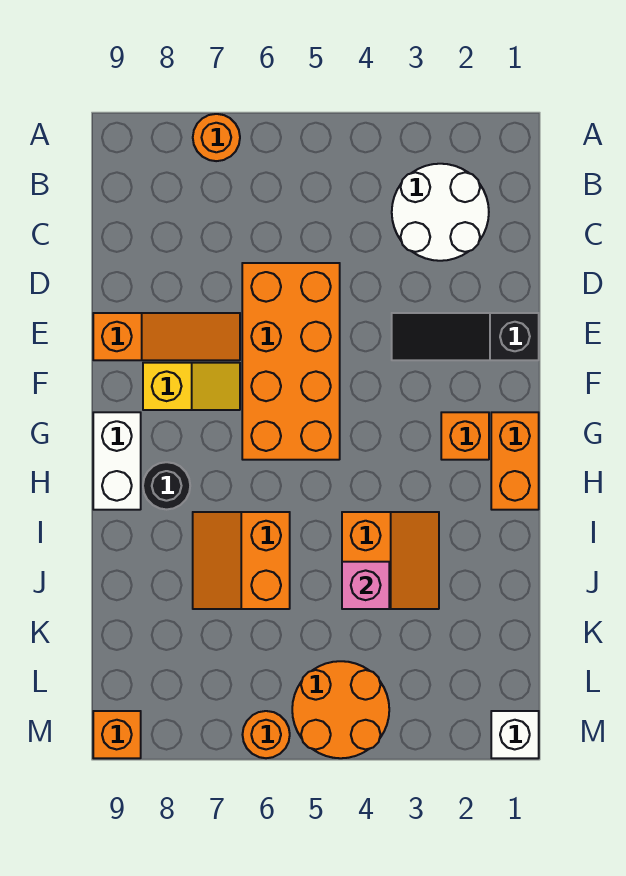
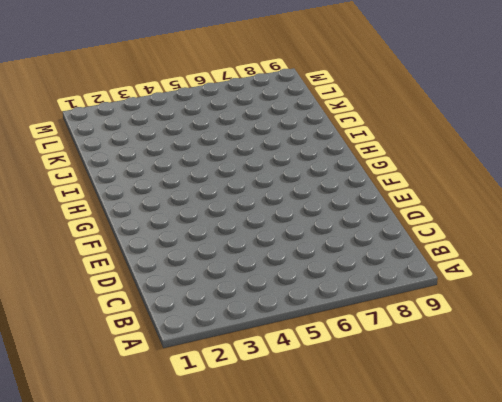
none -> orange round brick A7 level 1
none -> white round brick B2:C3 level 1
none -> orange brick D5:G6 level 1

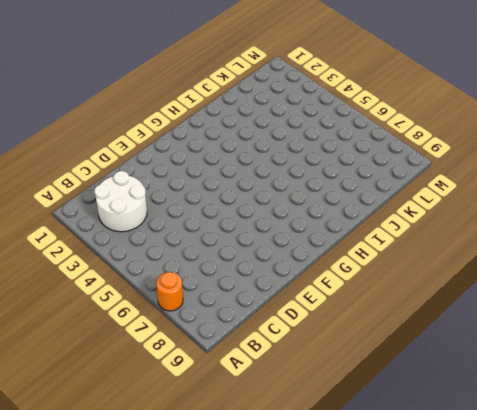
none -> orange brick D5:G6 level 1
none -> black slope E1:E3 level 1 top 1
none -> orange slope E7:E9 level 1 top 9

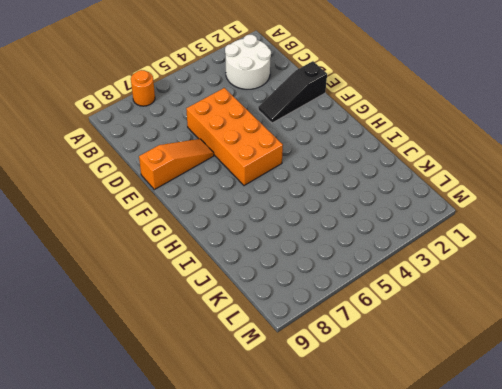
none -> yellow slope F7:F8 level 1 top 8
none -> orange brick G1:H1 level 1
none -> orange brick G2 level 1

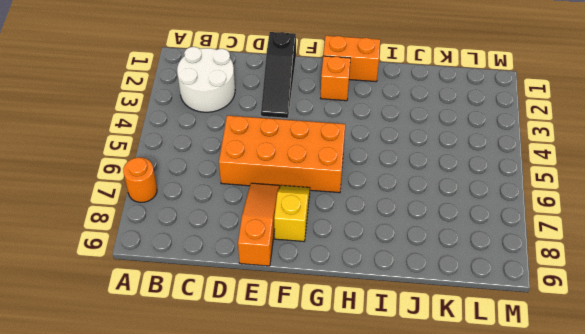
none -> white brick G9:H9 level 1
none -> black round brick H8 level 1
none -> orange slope I3:J4 level 1 top 4

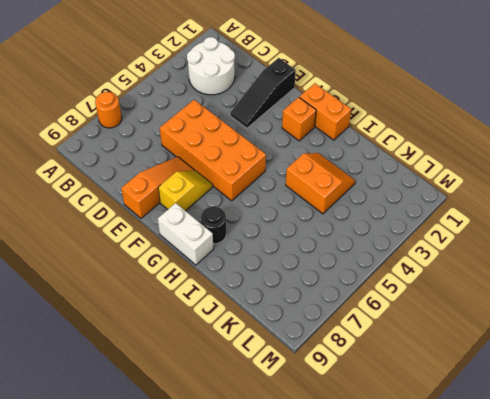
none -> orange slope I6:J7 level 1 top 6
none -> orange round brick L4:M5 level 1
none -> white brick M1 level 1

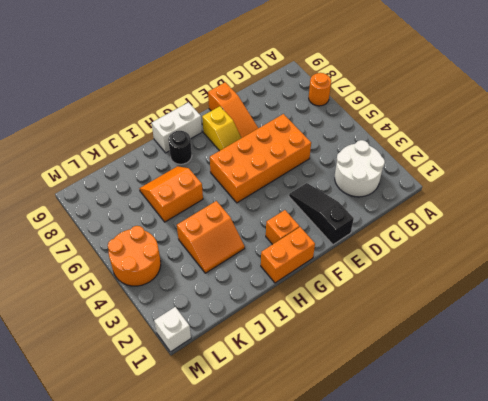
none -> orange round brick M6 level 1
none -> orange brick M9 level 1
none -> pink brick J4 level 2

